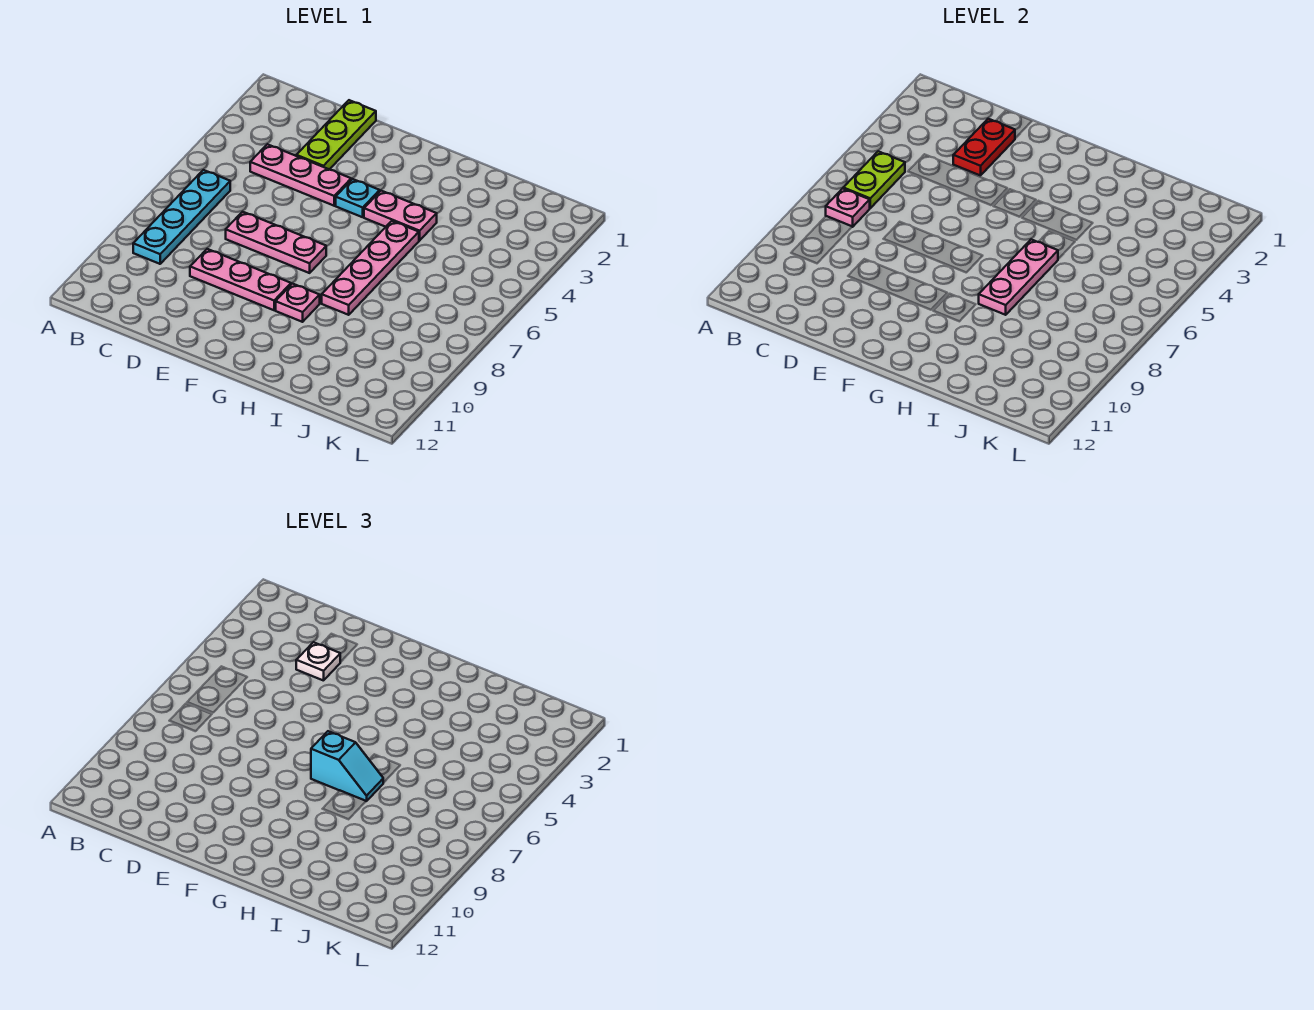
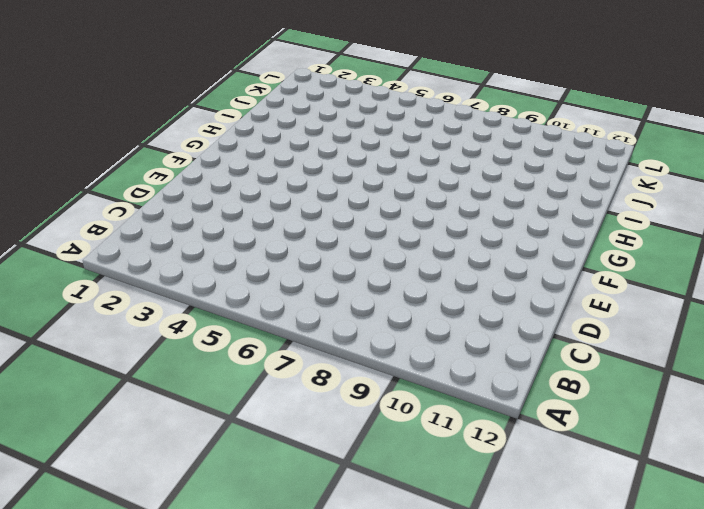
none -> cyan plate B6:B9 level 1
none -> pink plate C4:E4 level 1
none -> lime plate D1:D3 level 1

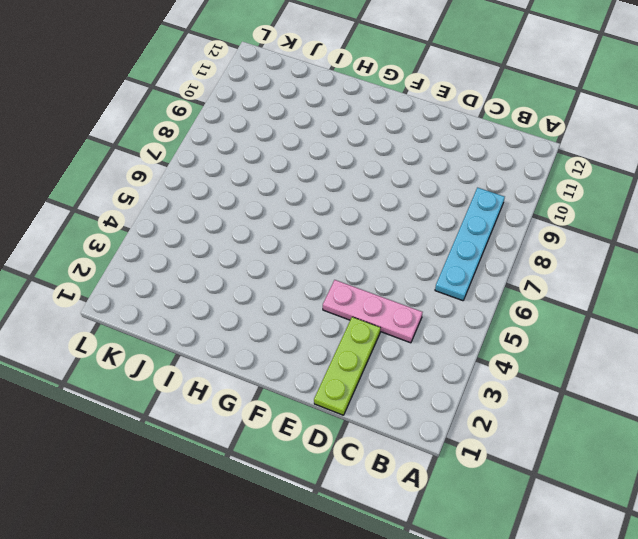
none -> pink plate D7:F7 level 1
none -> pink plate D9:F9 level 1
none -> cyan plate F4 level 1

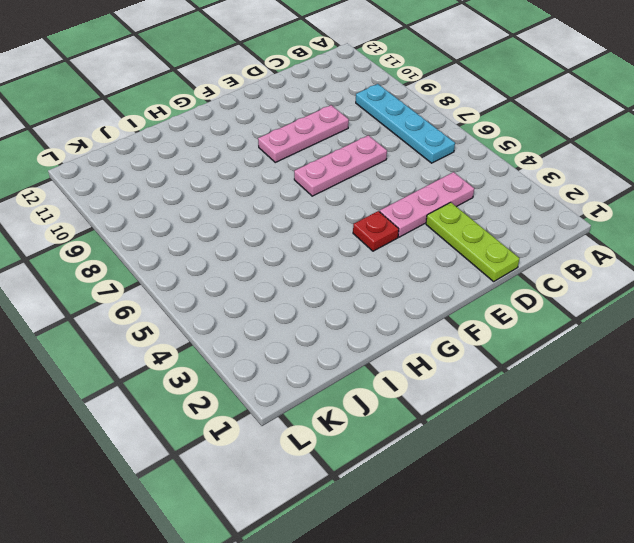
red plate F4 level 1 -> cyan plate F4 level 1
none -> pink plate G4:H4 level 1
none -> pink plate G9 level 1
none -> pink plate H5:H8 level 1

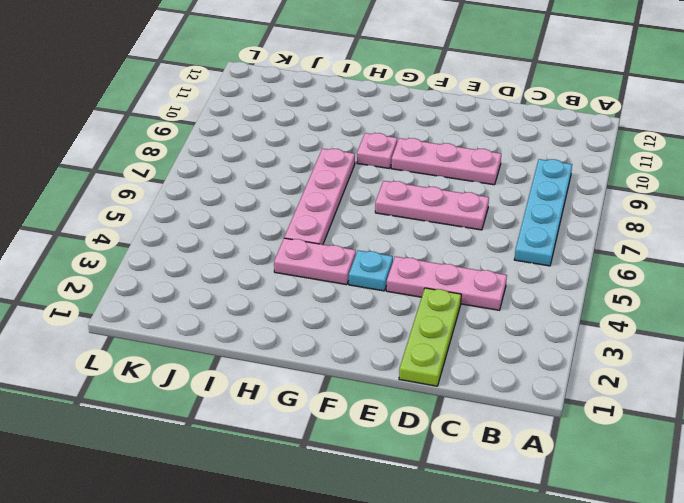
none -> lime plate B5:B6 level 2
none -> pink plate B7 level 2
none -> red plate D2:D3 level 2

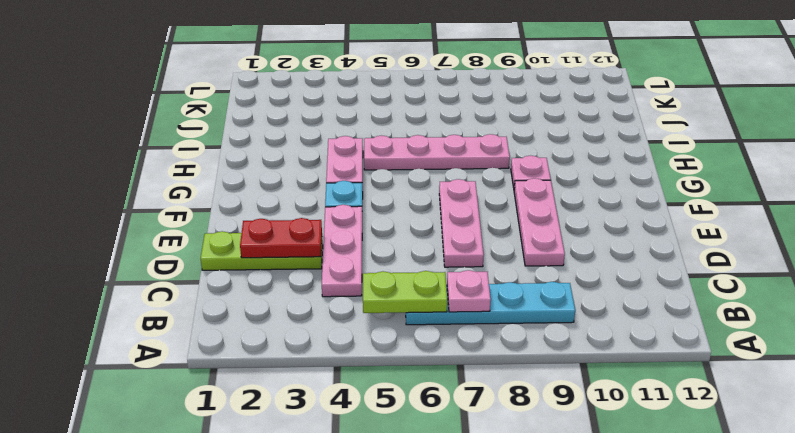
none -> pink plate H6:H8 level 2
none -> white plate D3 level 3
none -> cyan slope G7:H7 level 3 top G

